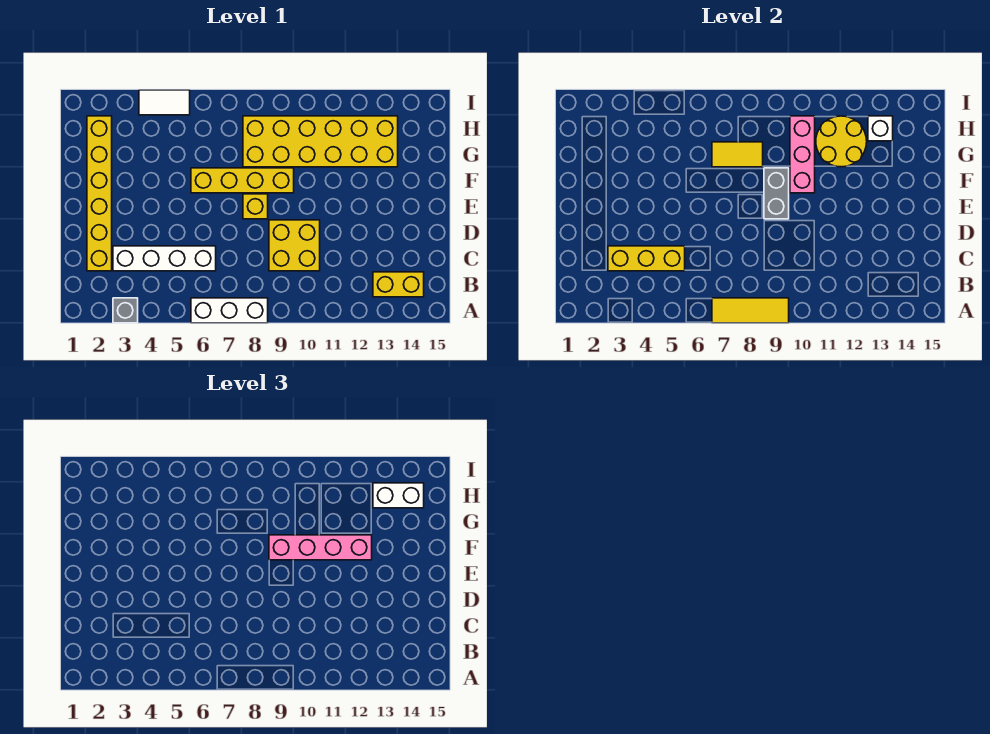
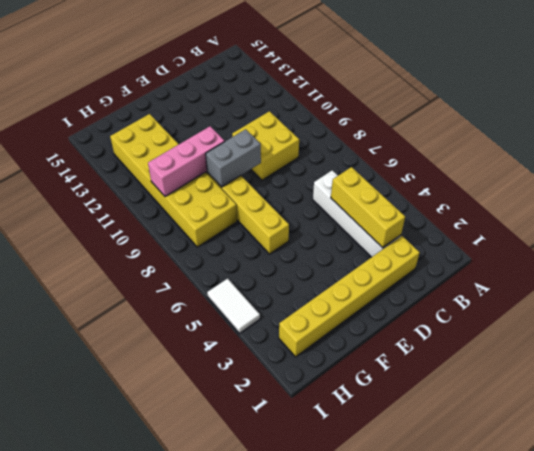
none -> grey brick A3 level 1
none -> white brick A6:A8 level 1
none -> yellow brick B13:B14 level 1

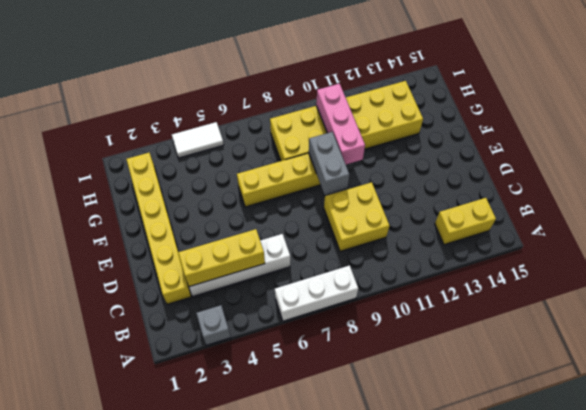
none -> yellow brick E8 level 1
none -> yellow tile A7:A9 level 2
none -> yellow tile G7:G8 level 2

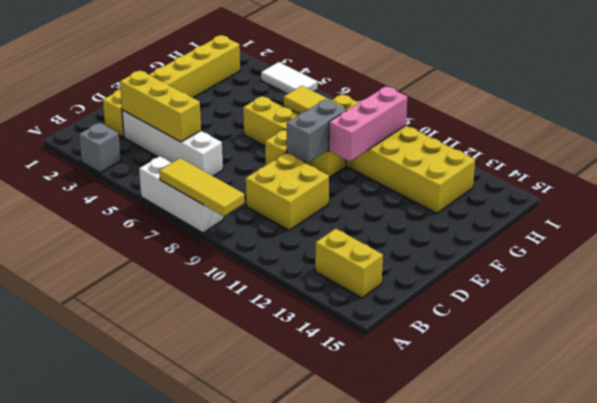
none -> yellow round brick G11:H12 level 2
none -> white brick H13 level 2
none -> pink brick F9:F12 level 3

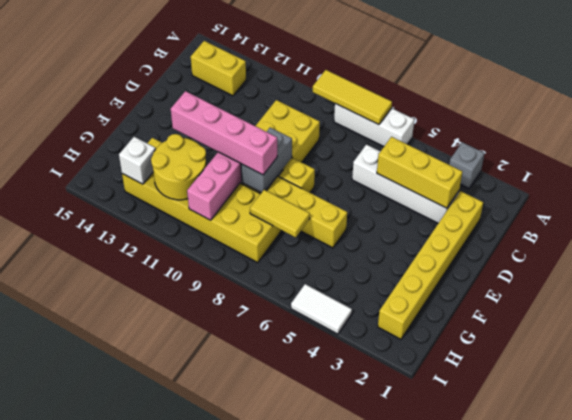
none -> white brick H13:H14 level 3

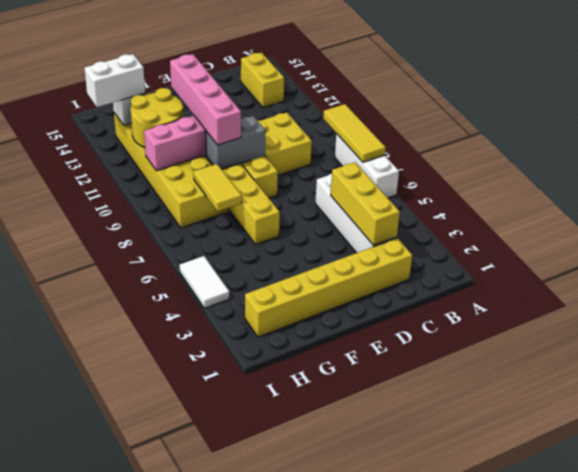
white brick H13:I13 level 3 -> white brick H13:H14 level 3
none -> grey brick A3 level 1

